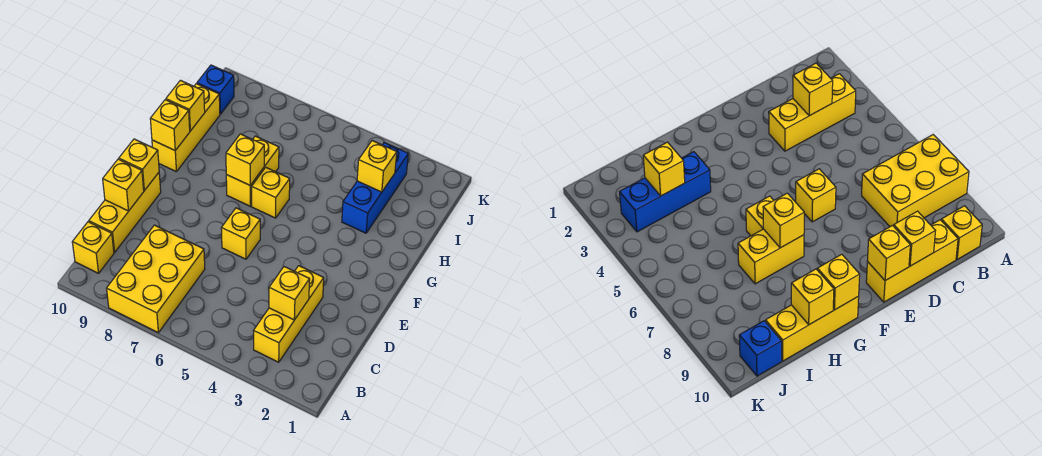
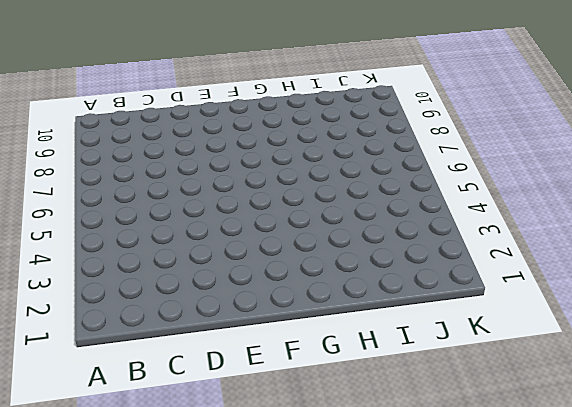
none -> yellow brick A7:C8 level 1
none -> yellow brick B3:D3 level 1
none -> yellow brick B10 level 1

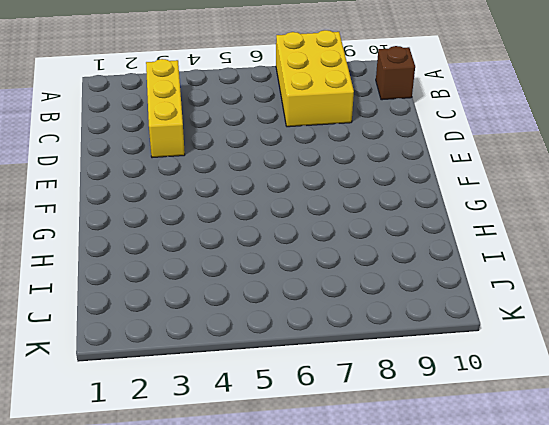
brown brick B10 level 1 -> yellow brick B10 level 1
none -> yellow brick C10:E10 level 1
none -> yellow brick E6 level 1
none -> yellow brick G6 level 1

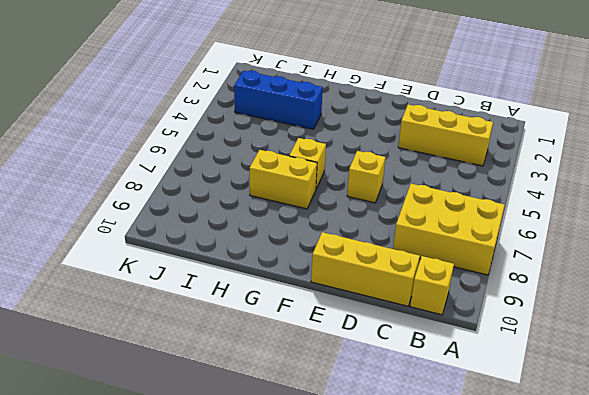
none -> yellow brick G10:I10 level 1
none -> blue brick J10 level 1
none -> yellow brick C3 level 2

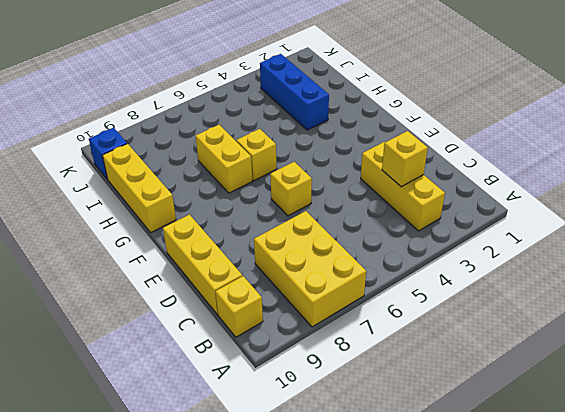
none -> yellow brick D10 level 2
none -> yellow brick E10 level 2
none -> yellow brick G7 level 2

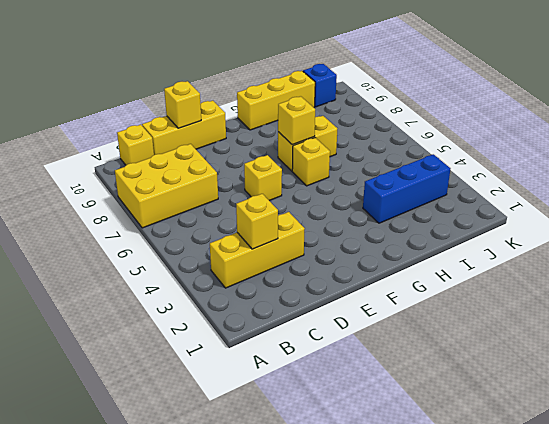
none -> yellow brick E10 level 2
none -> yellow brick G10 level 2
none -> yellow brick H10 level 2

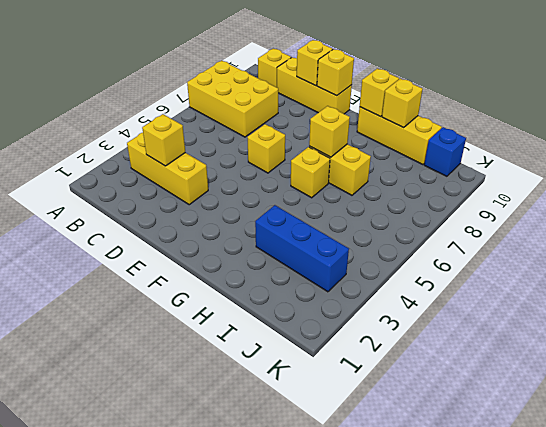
none -> yellow brick I3 level 2

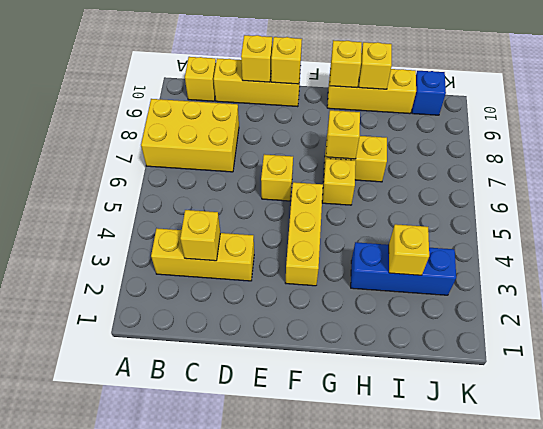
yellow brick F3:F5 level 1 -> none

